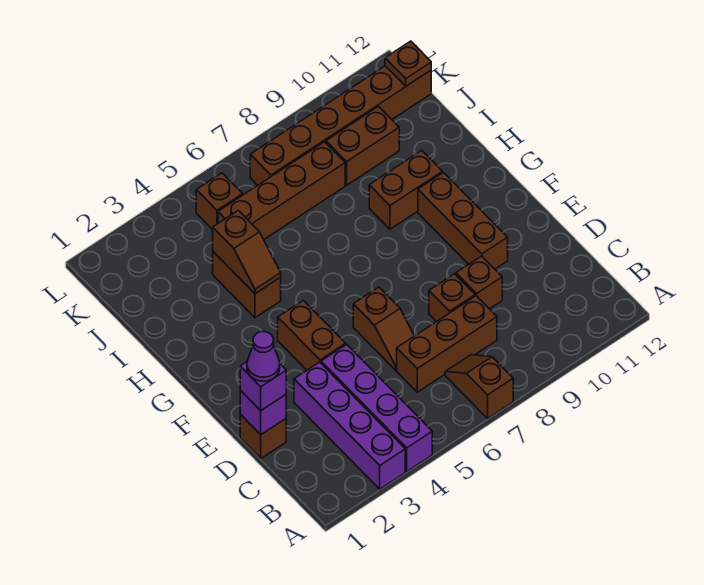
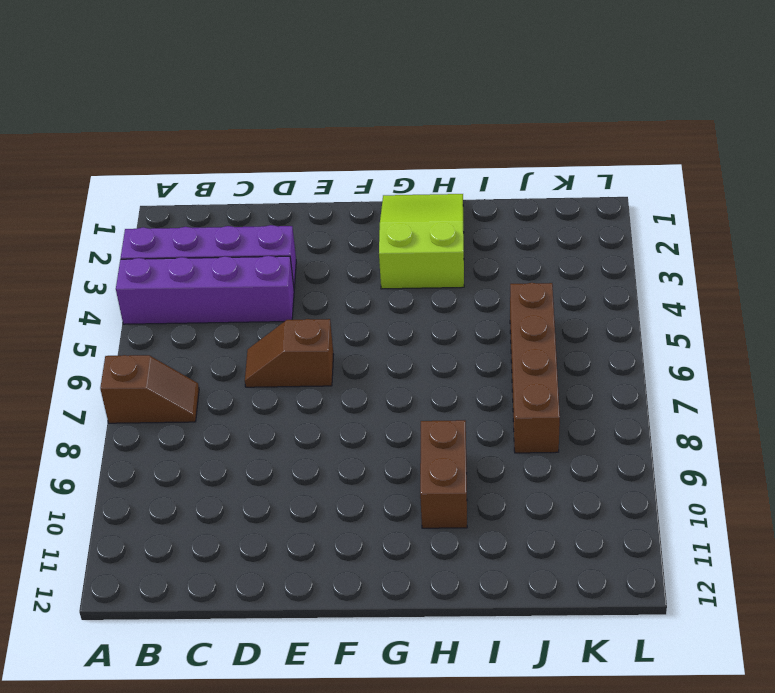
lime slope G1:H3 level 1 top 3 -> none
none -> brown brick C6:C8 level 1
none -> brown brick D1 level 1
none -> brown brick D8 level 1

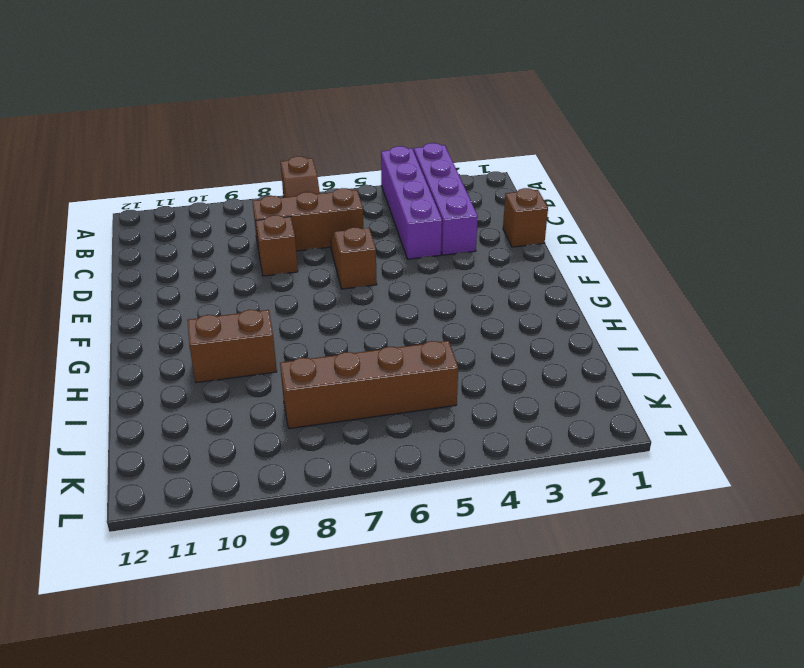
none -> brown brick D9 level 1
none -> brown brick E4:F4 level 1
none -> brown brick E10:G10 level 1

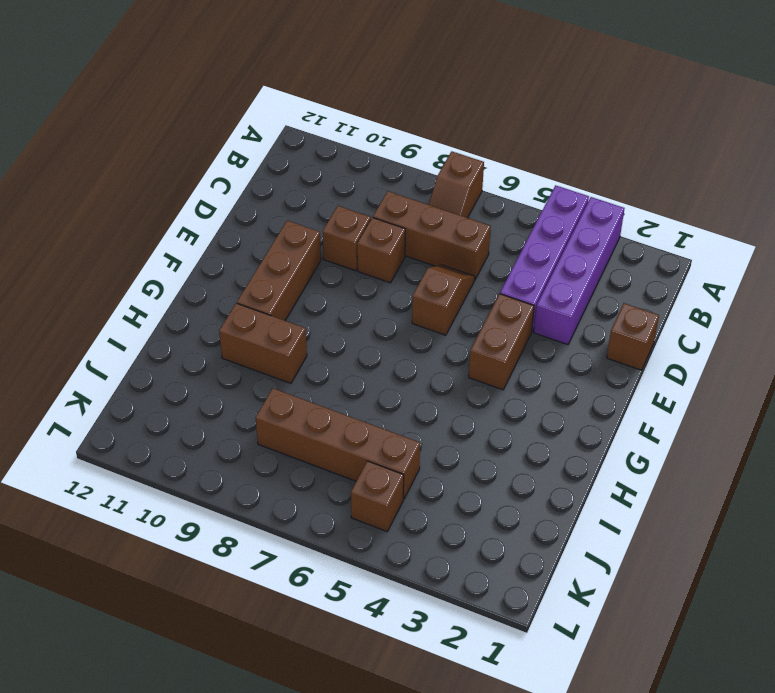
none -> brown brick H4:I4 level 1
none -> brown brick J9:J10 level 1
none -> brown brick K7:K12 level 1

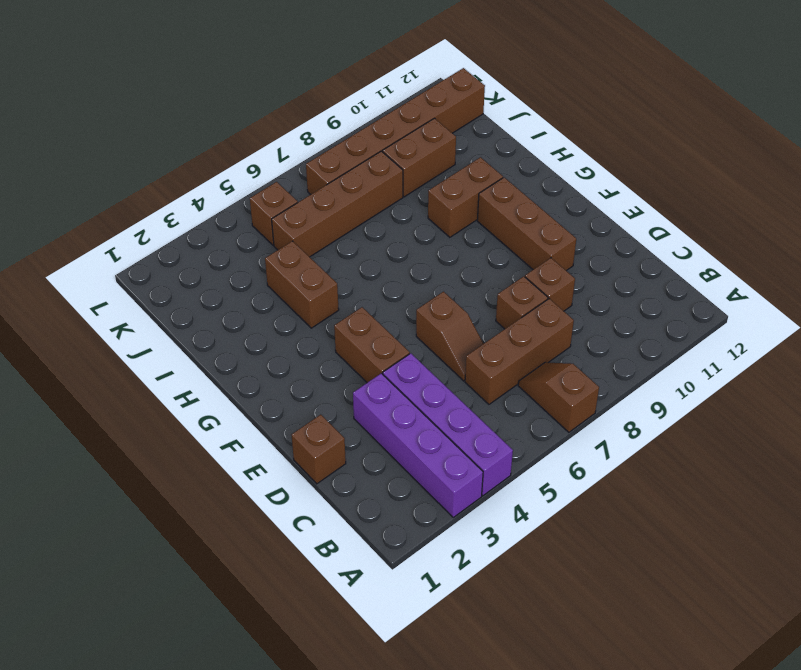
none -> purple brick D1 level 2
none -> brown slope H4:I4 level 2 top I
none -> brown plate K12 level 2

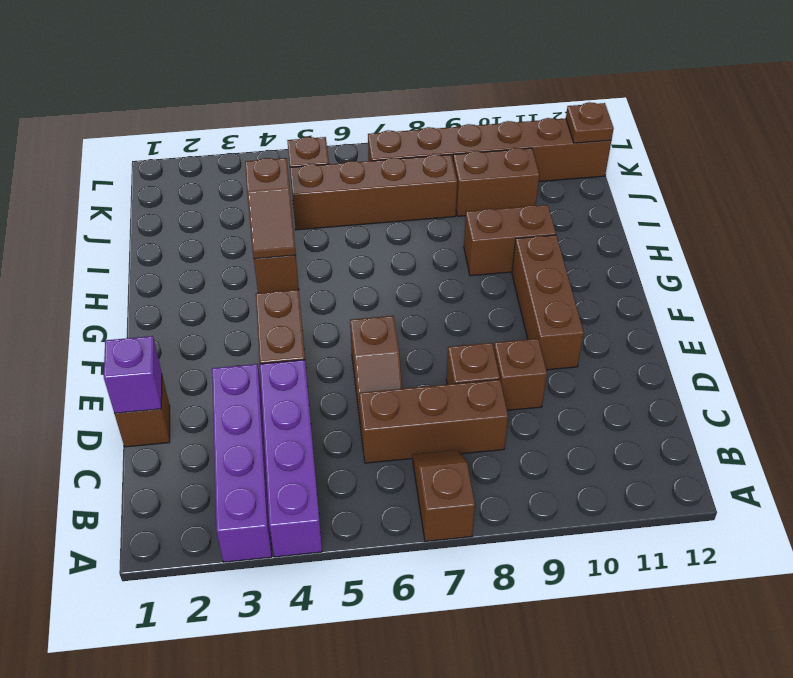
none -> purple brick D1 level 3
none -> purple cone D1 level 4

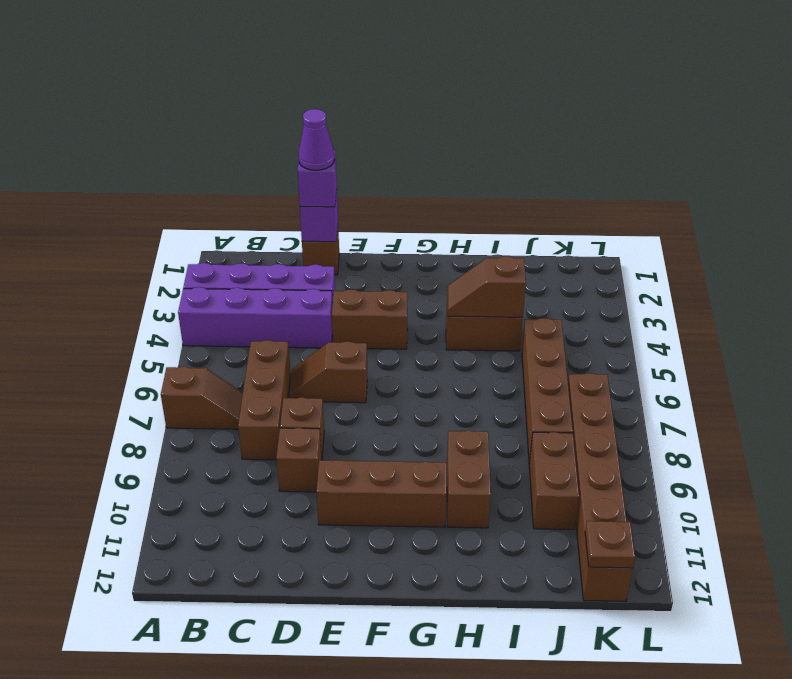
none -> brown brick K5 level 1

